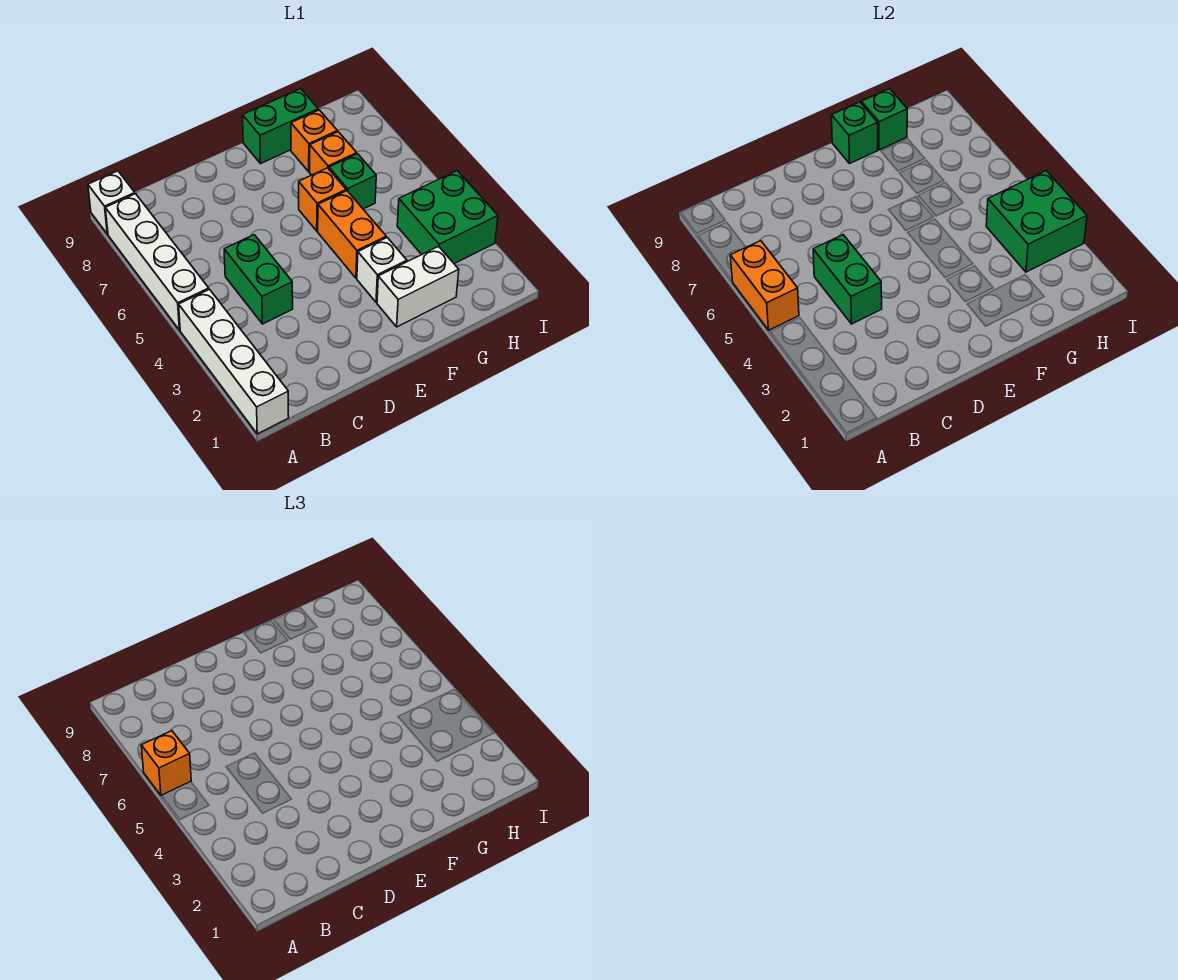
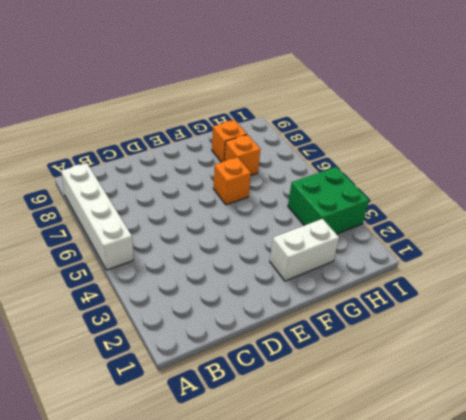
none -> white brick A1:A4 level 1
none -> white brick A9 level 1
none -> green brick C4:C5 level 1

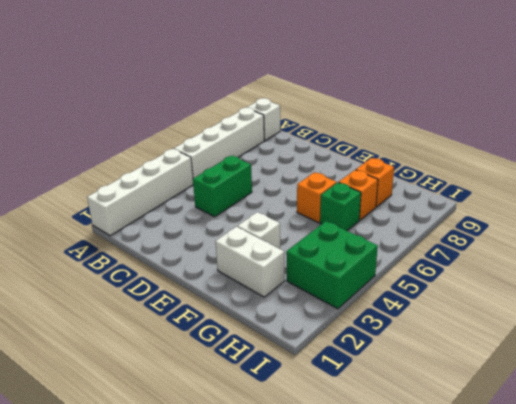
none -> orange brick F4:F5 level 1
none -> green brick F9:G9 level 1
none -> orange brick A5:A6 level 2

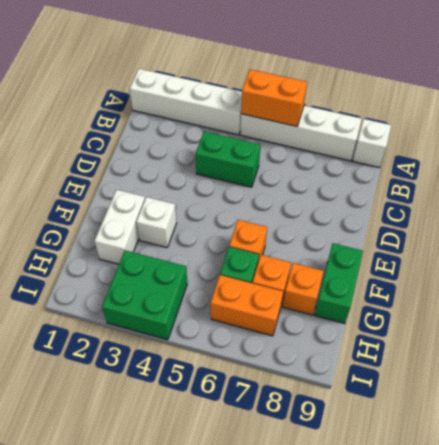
orange brick H6:H7 level 1 -> orange brick F4:F5 level 1
none -> green brick C4:C5 level 2
none -> green brick F9 level 2
none -> green brick G9 level 2

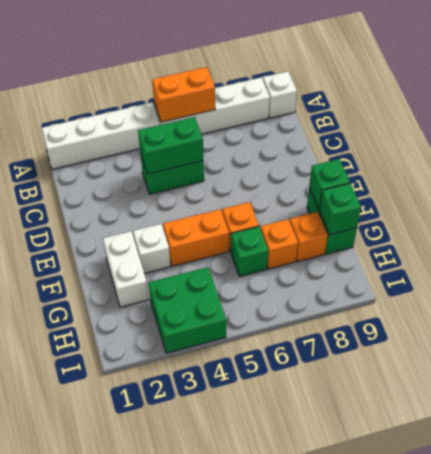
none -> green brick H3:I4 level 2
none -> orange brick A6 level 3

